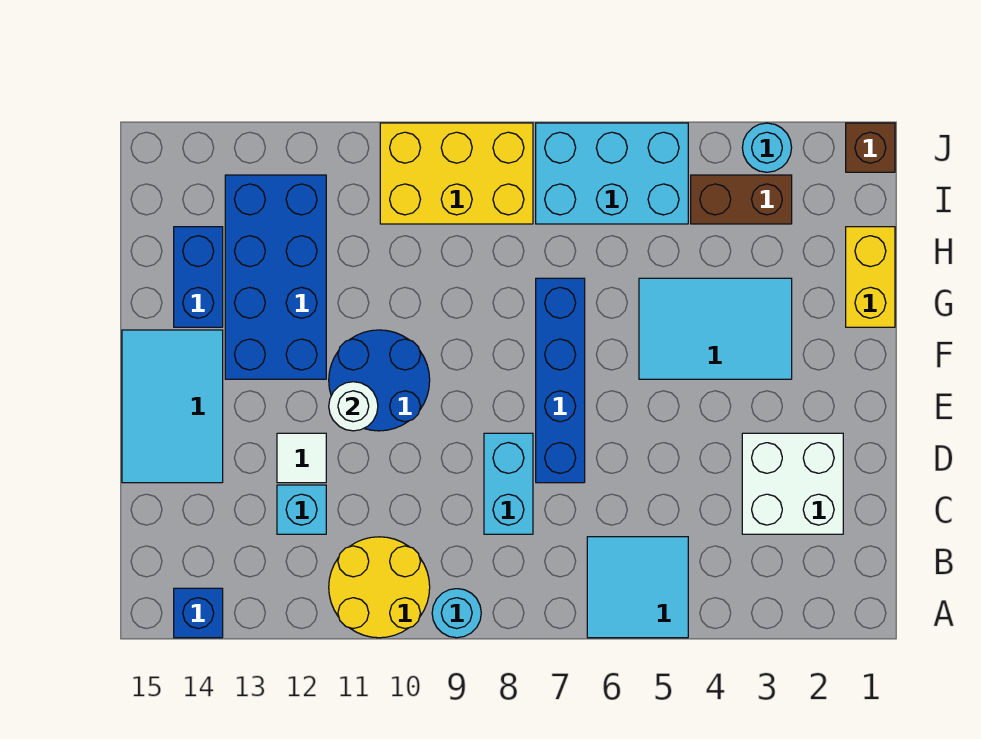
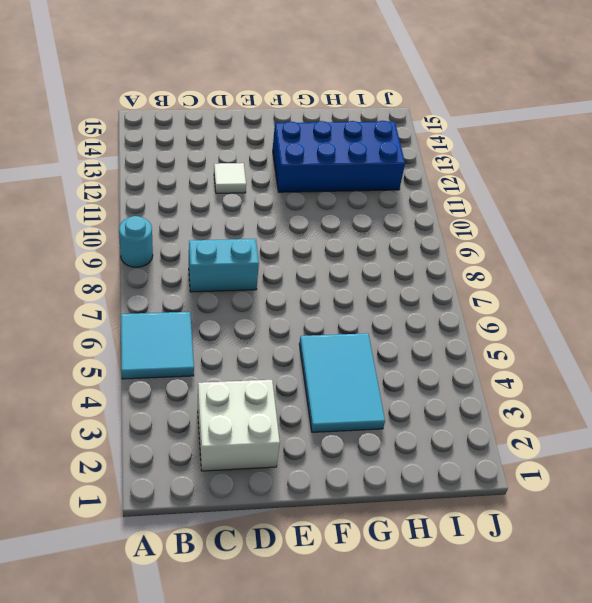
none -> yellow round brick A10:B11 level 1
none -> blue brick A14 level 1
none -> cyan brick C12 level 1

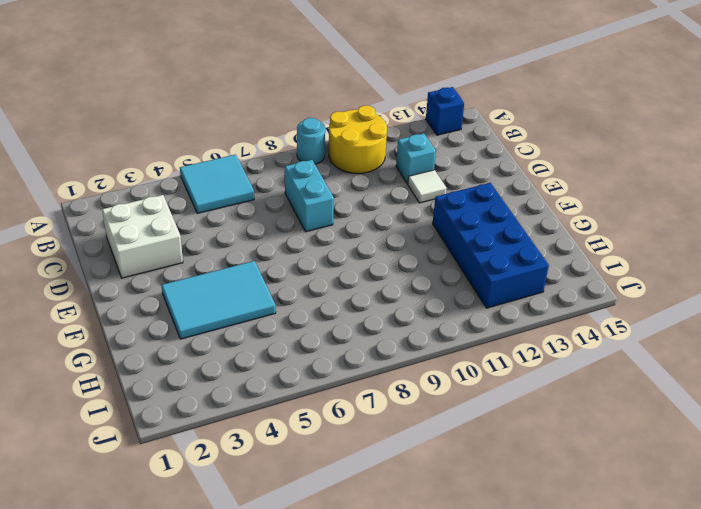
none -> blue brick D7:G7 level 1
none -> cyan tile D14:F15 level 1
none -> blue round brick E10:F11 level 1

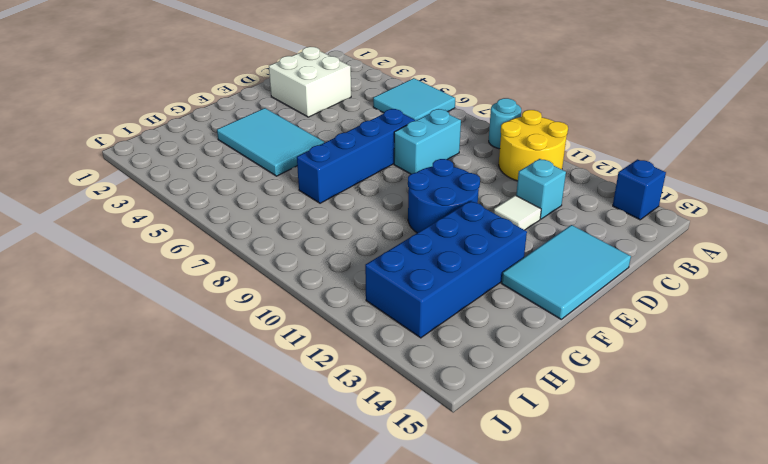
none -> yellow brick G1:H1 level 1
none -> blue brick G14:H14 level 1
none -> brown brick I3:I4 level 1

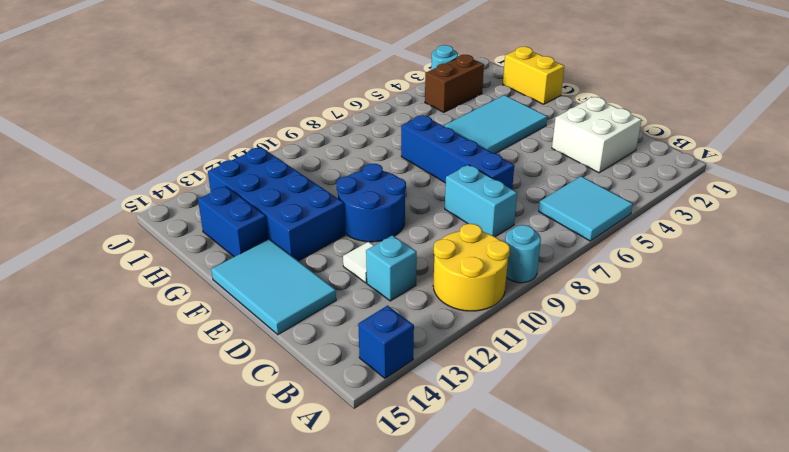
none -> cyan brick I5:J7 level 1
none -> yellow brick I8:J10 level 1
none -> brown brick J1 level 1

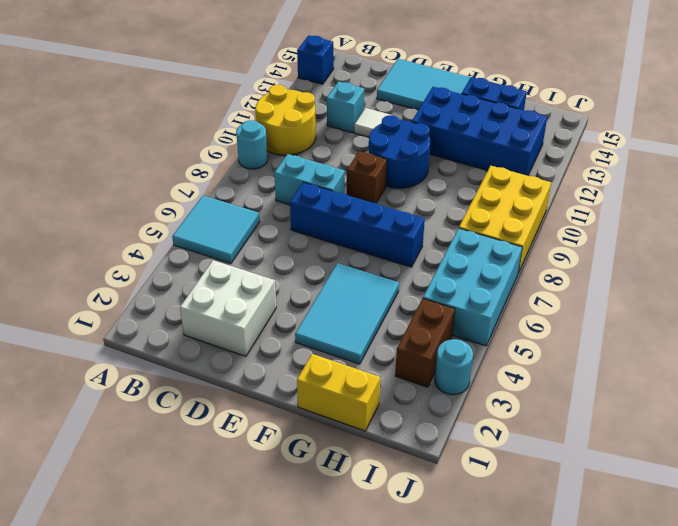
brown brick E9 level 1 -> brown brick J1 level 1
none -> white round brick E11 level 2

